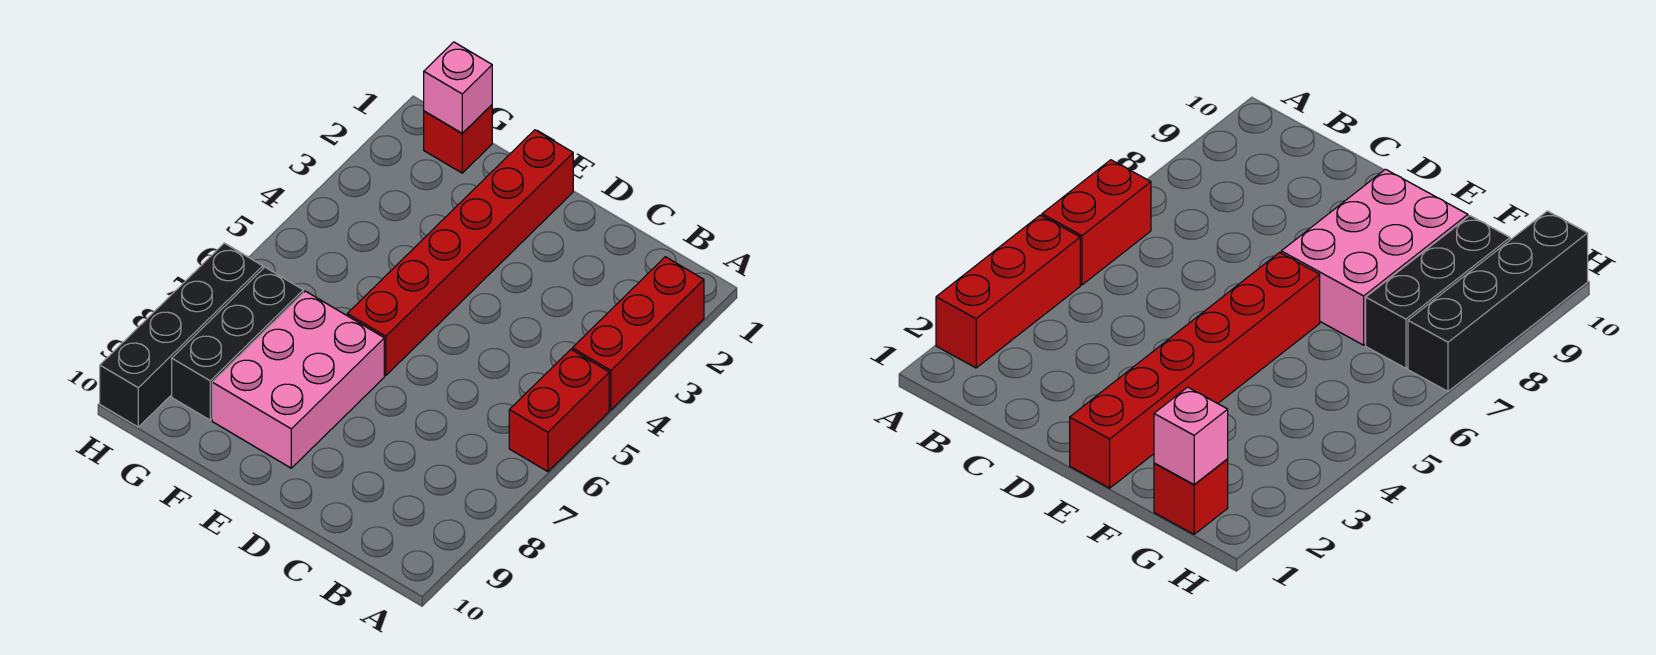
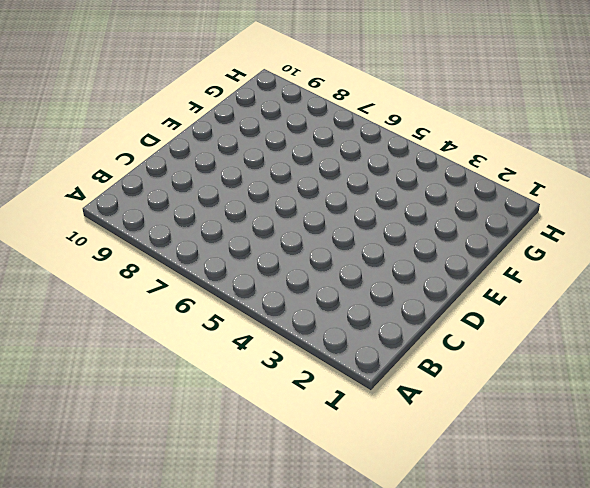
none -> red brick A2:A4 level 1
none -> red brick A5:A6 level 1

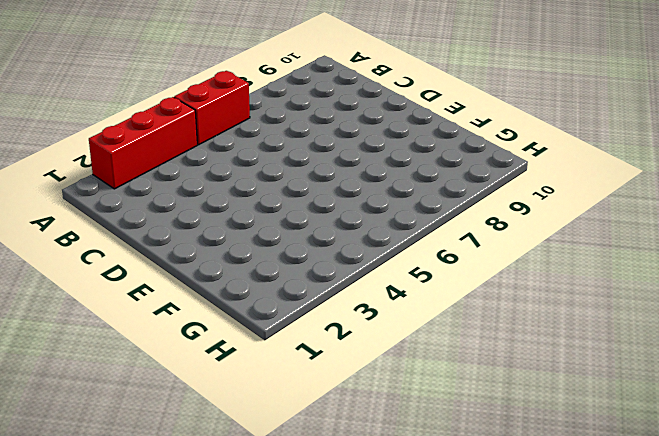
none -> red brick E1:E6 level 1
none -> pink brick E7:F9 level 1

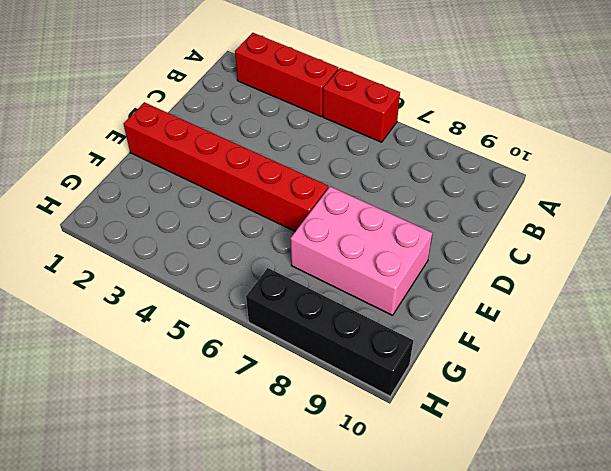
none -> red brick G1 level 1
none -> black brick G7:G9 level 1

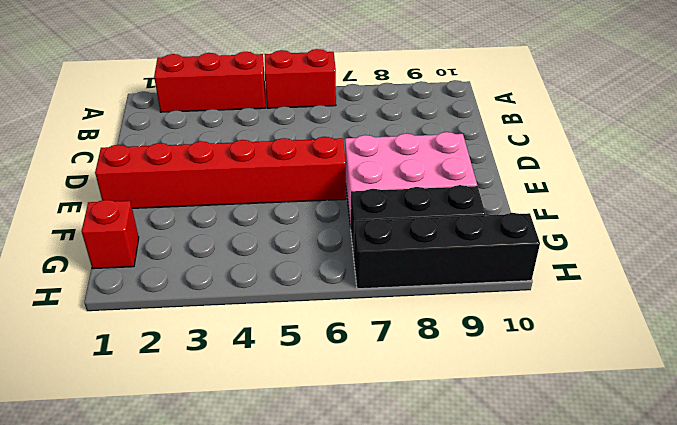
none -> pink brick G1 level 2

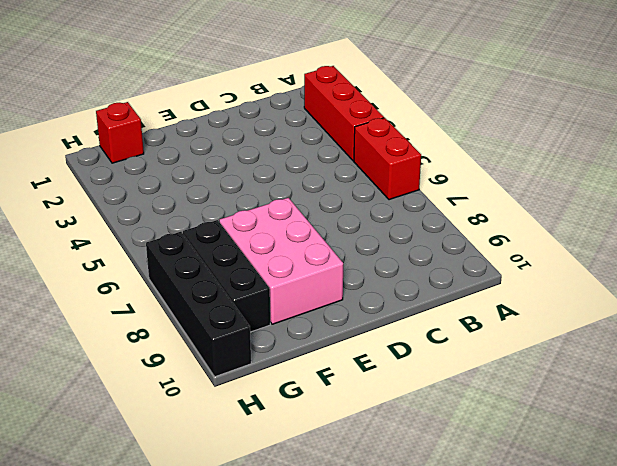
none -> red brick E1:E6 level 1
none -> pink brick G1 level 2

